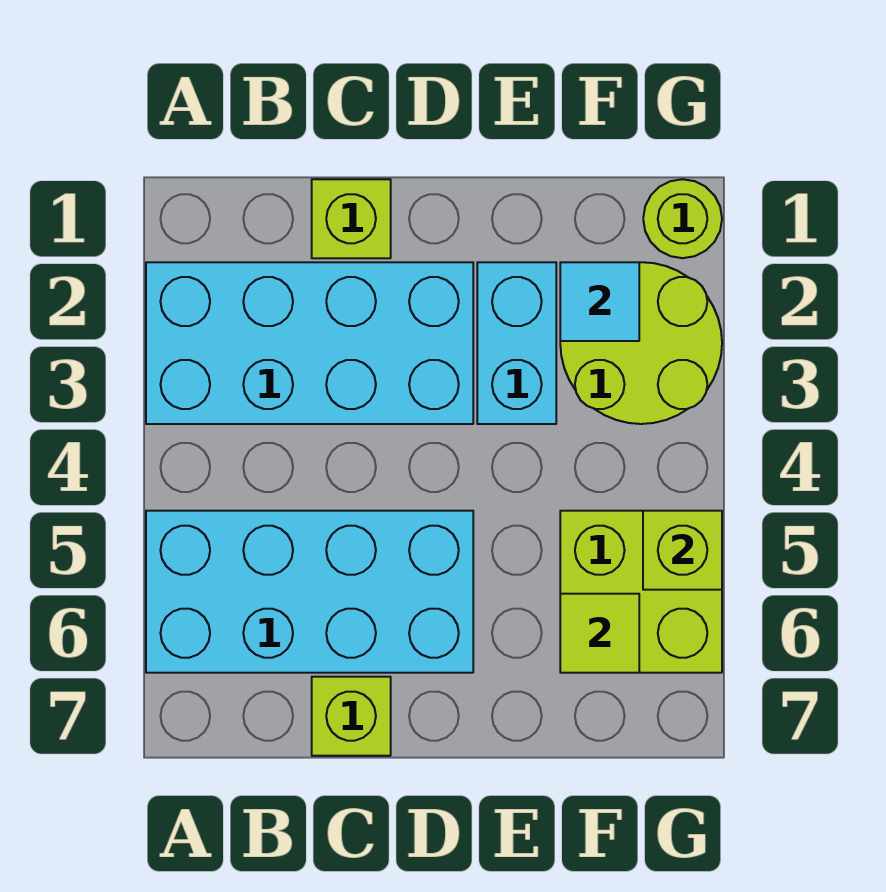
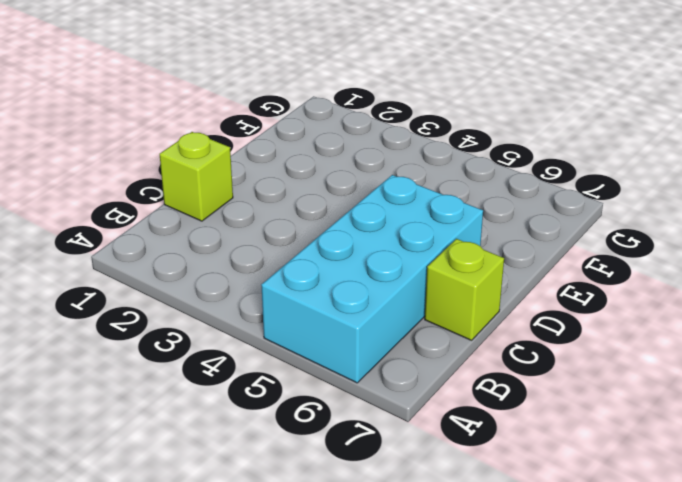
none -> cyan brick A2:D3 level 1
none -> cyan brick E2:E3 level 1

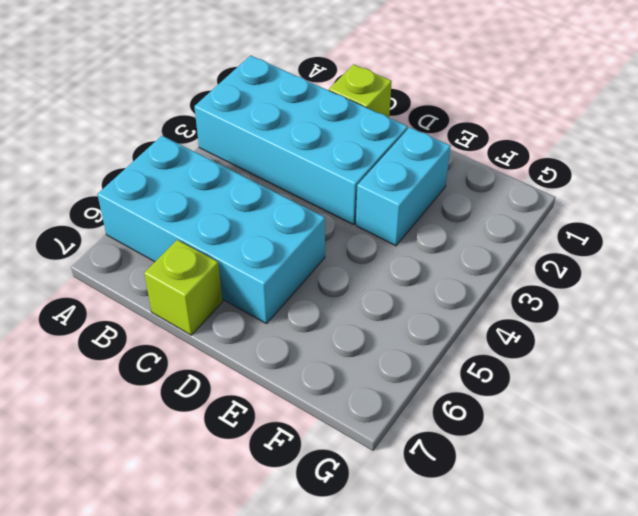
none -> lime round brick F2:G3 level 1
none -> lime brick F5:G6 level 1

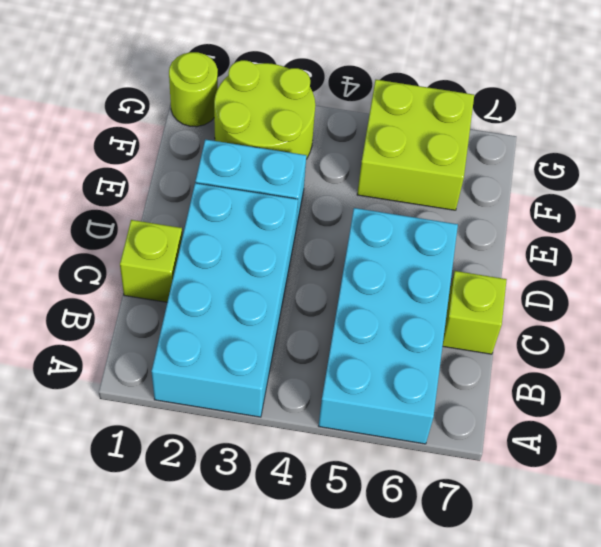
none -> cyan tile F2 level 2
none -> lime tile F6 level 2

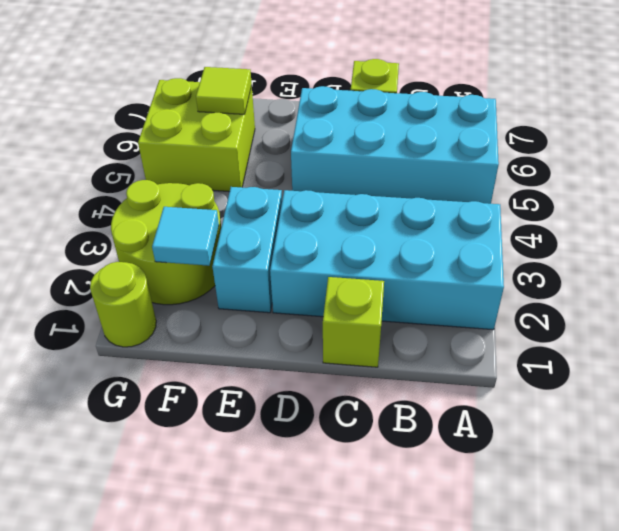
none -> lime brick G5 level 2

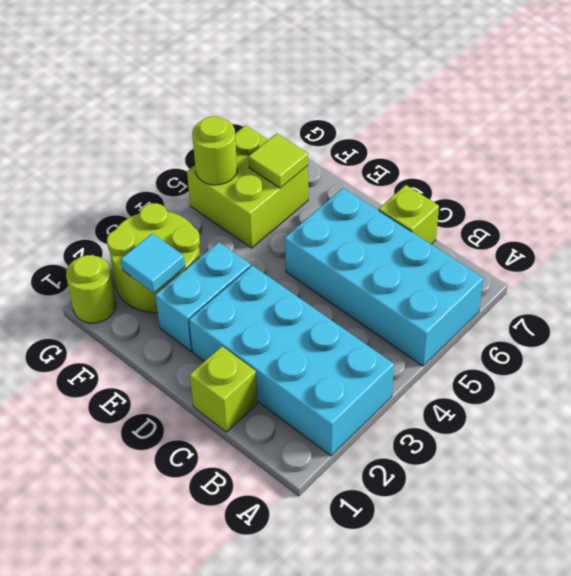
lime round brick G5 level 2 -> lime brick G5 level 2

